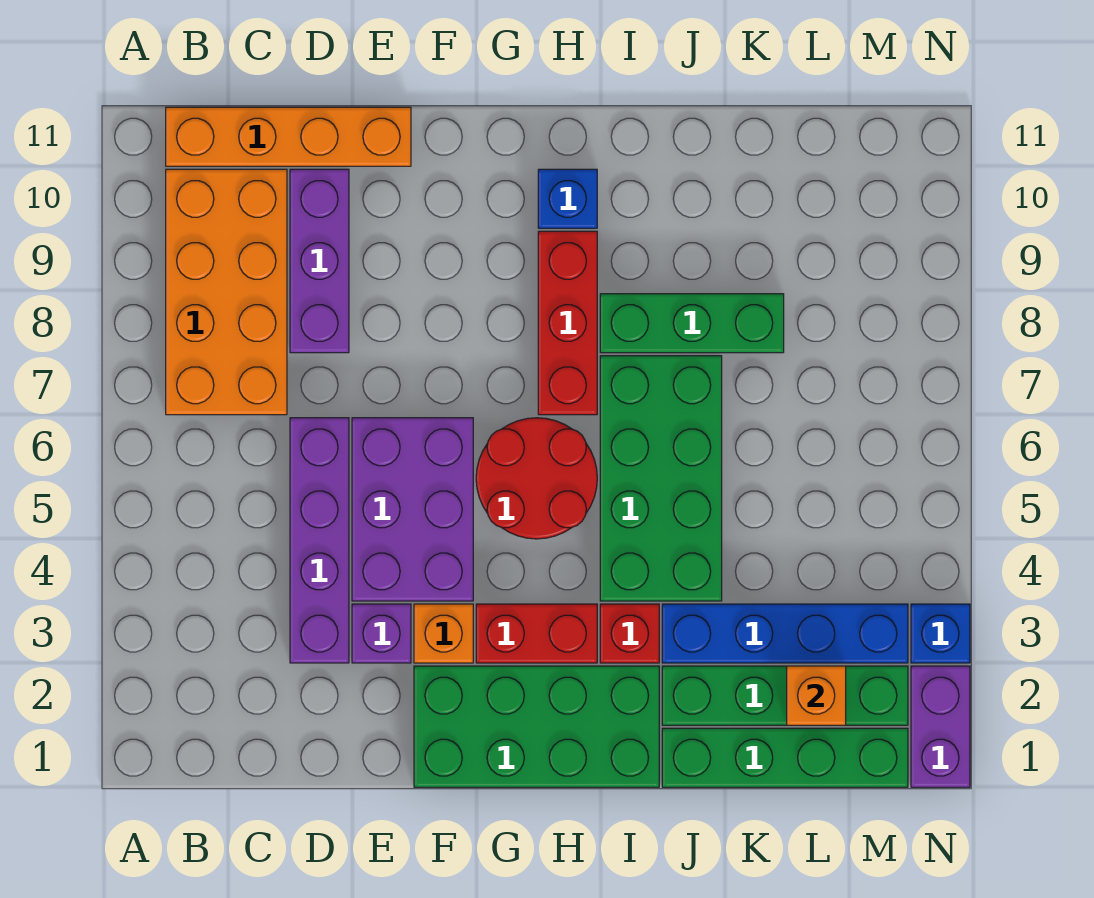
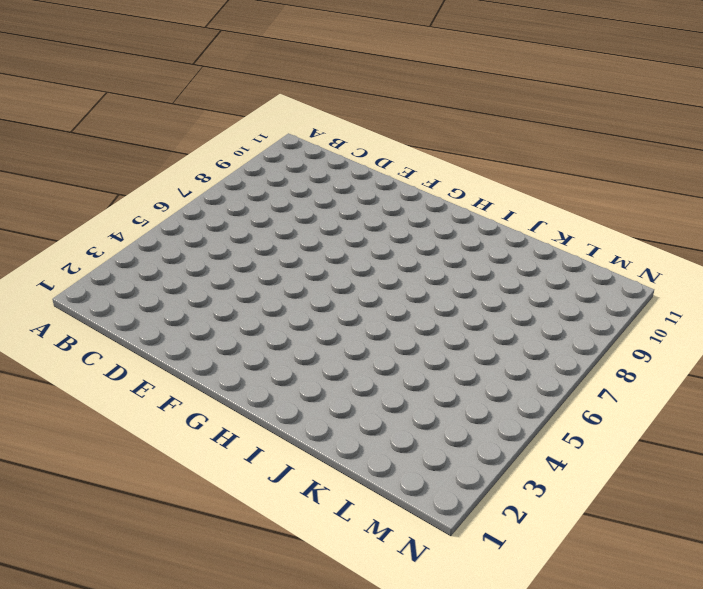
none -> orange brick B7:C10 level 1
none -> orange brick B11:E11 level 1
none -> purple brick D3:D6 level 1

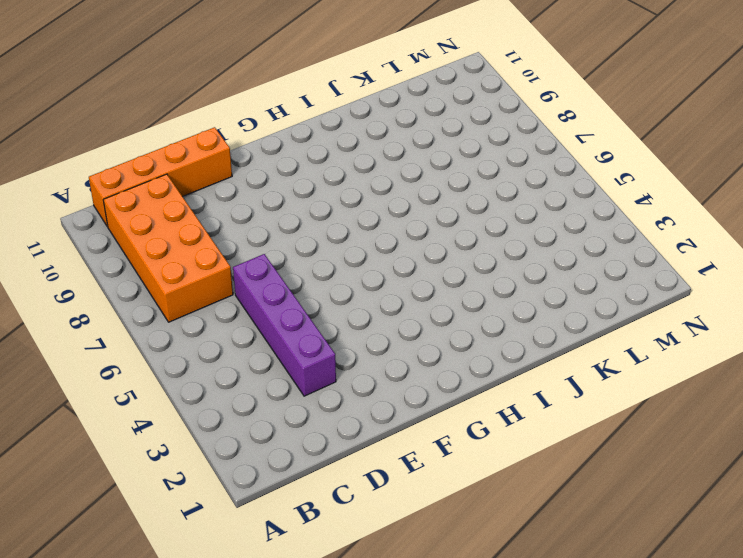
none -> purple brick D8:D10 level 1
none -> purple brick E3 level 1
none -> purple brick E4:F6 level 1

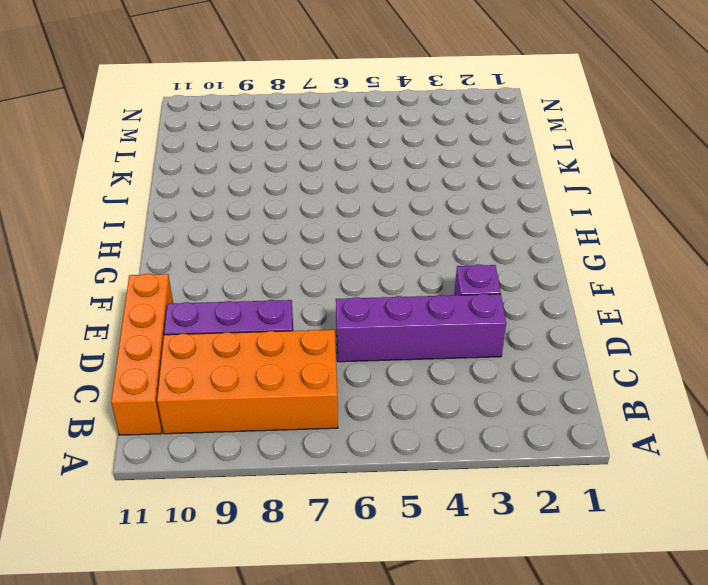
none -> purple brick E4:F6 level 1
none -> green brick F1:I2 level 1
none -> orange brick F3 level 1

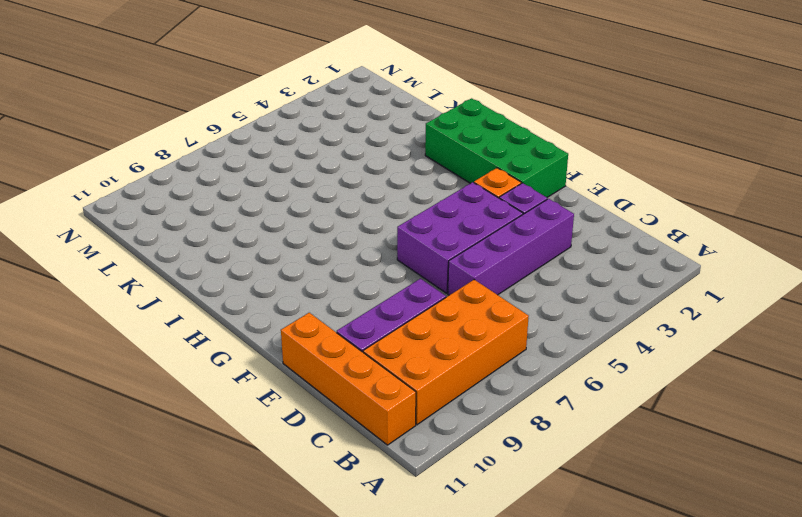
none -> red brick G3:H3 level 1
none -> red round brick G5:H6 level 1
none -> red brick H7:H9 level 1

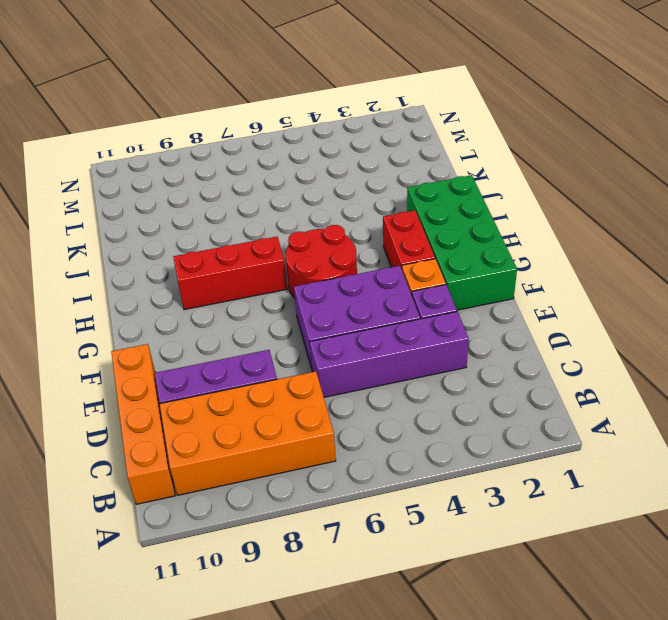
none -> blue brick H10 level 1
none -> red brick I3 level 1
none -> green brick I4:J7 level 1

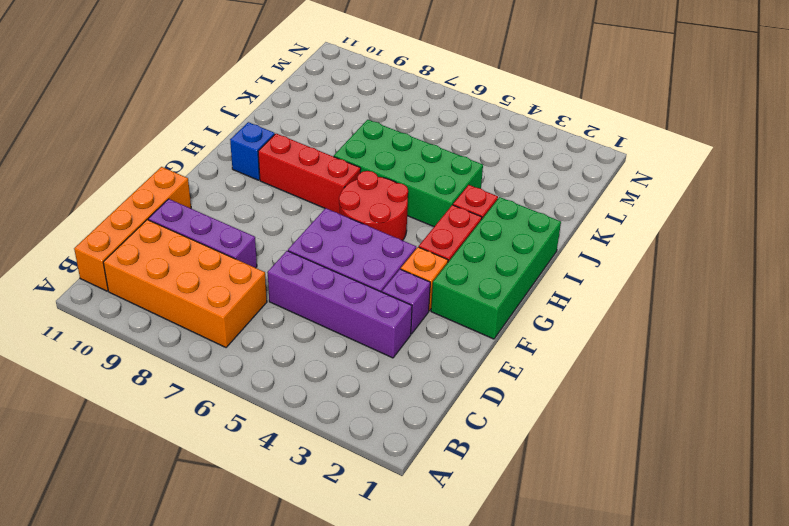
none -> green brick I8:K8 level 1
none -> green brick J1:M1 level 1
none -> green brick J2:M2 level 1

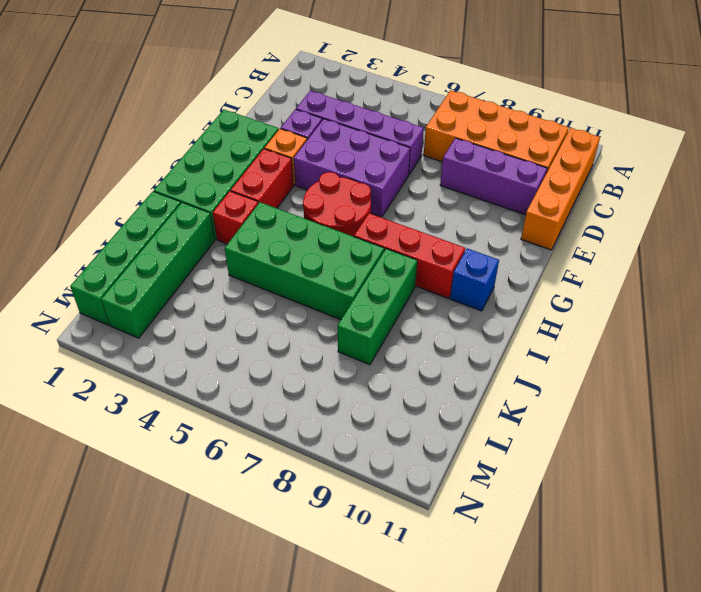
none -> blue brick J3:M3 level 1
none -> purple brick N1:N2 level 1
none -> blue brick N3 level 1

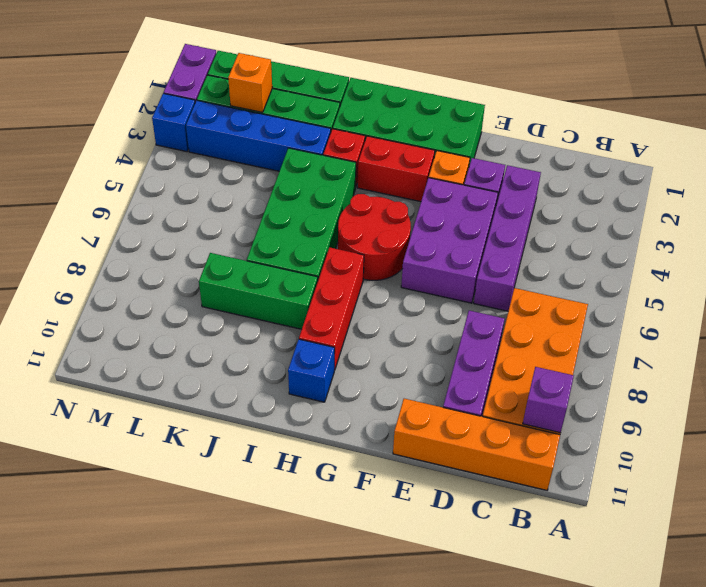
purple brick B10 level 2 -> none

